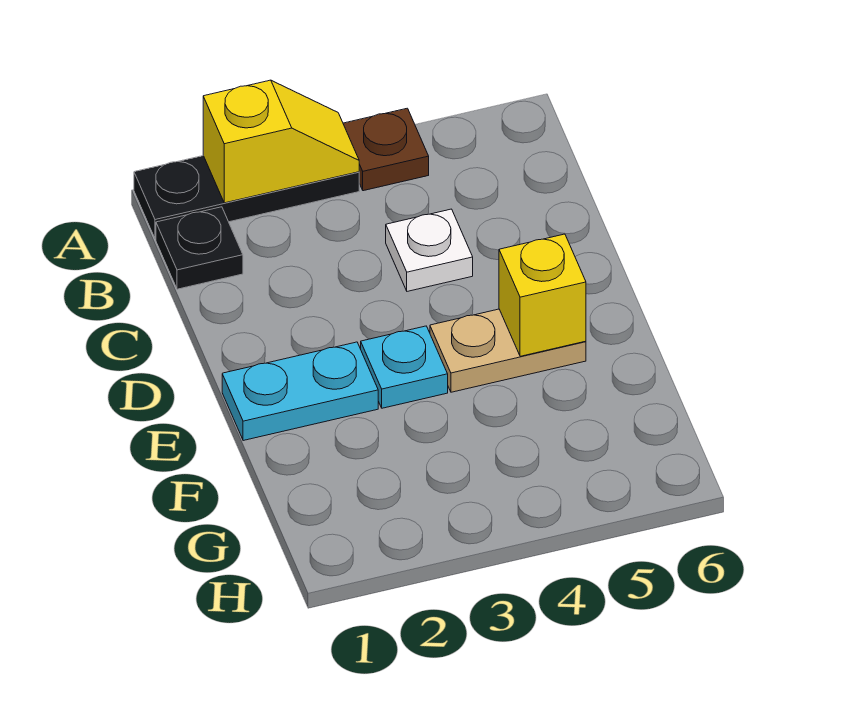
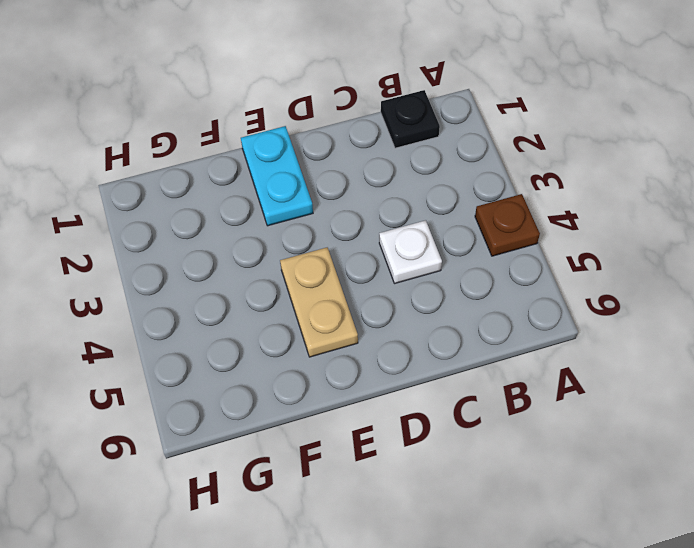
none -> black plate A1:A3 level 1
none -> cyan plate E3 level 1

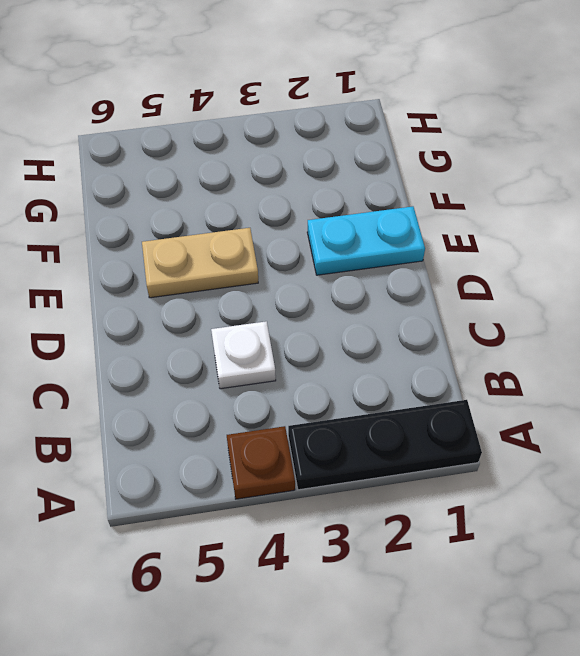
none -> black plate B1 level 1
none -> cyan plate E3 level 1

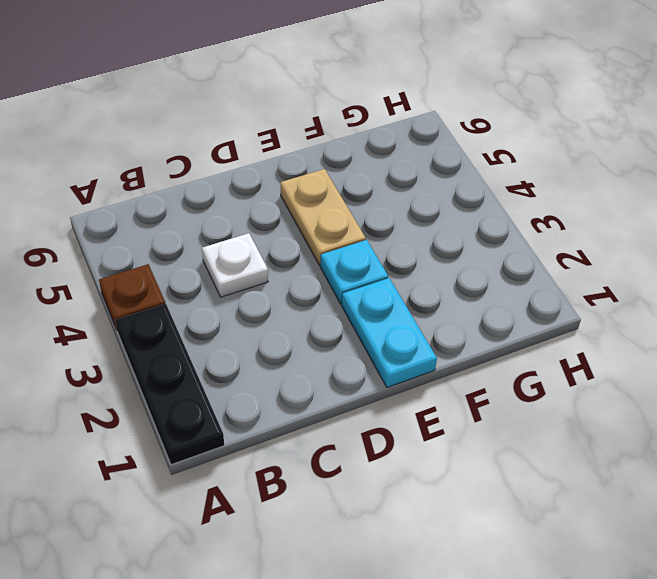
none -> black plate B1 level 1
none -> yellow slope A2:A3 level 2 top 2

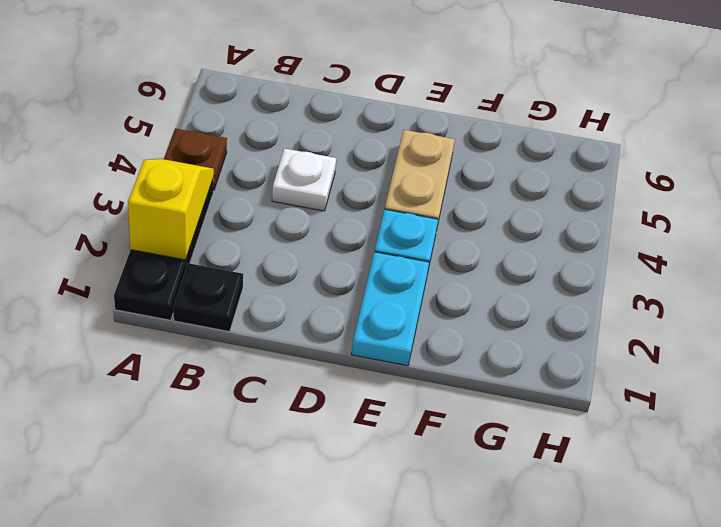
none -> yellow brick E5 level 2

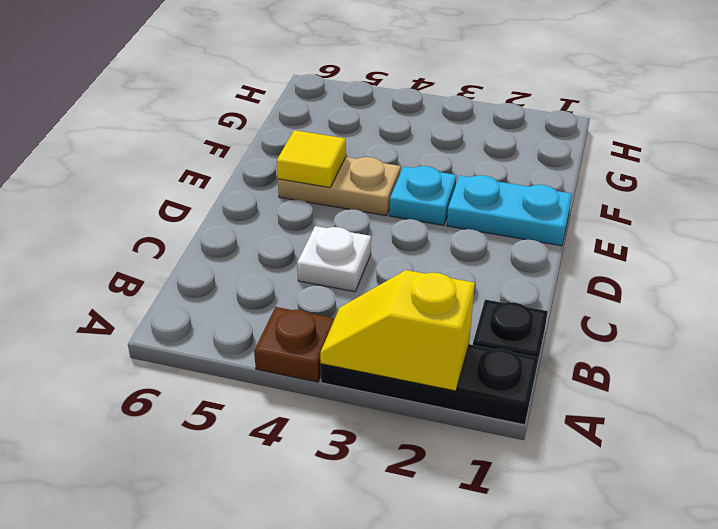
yellow tile E5 level 2 -> yellow brick E5 level 2

